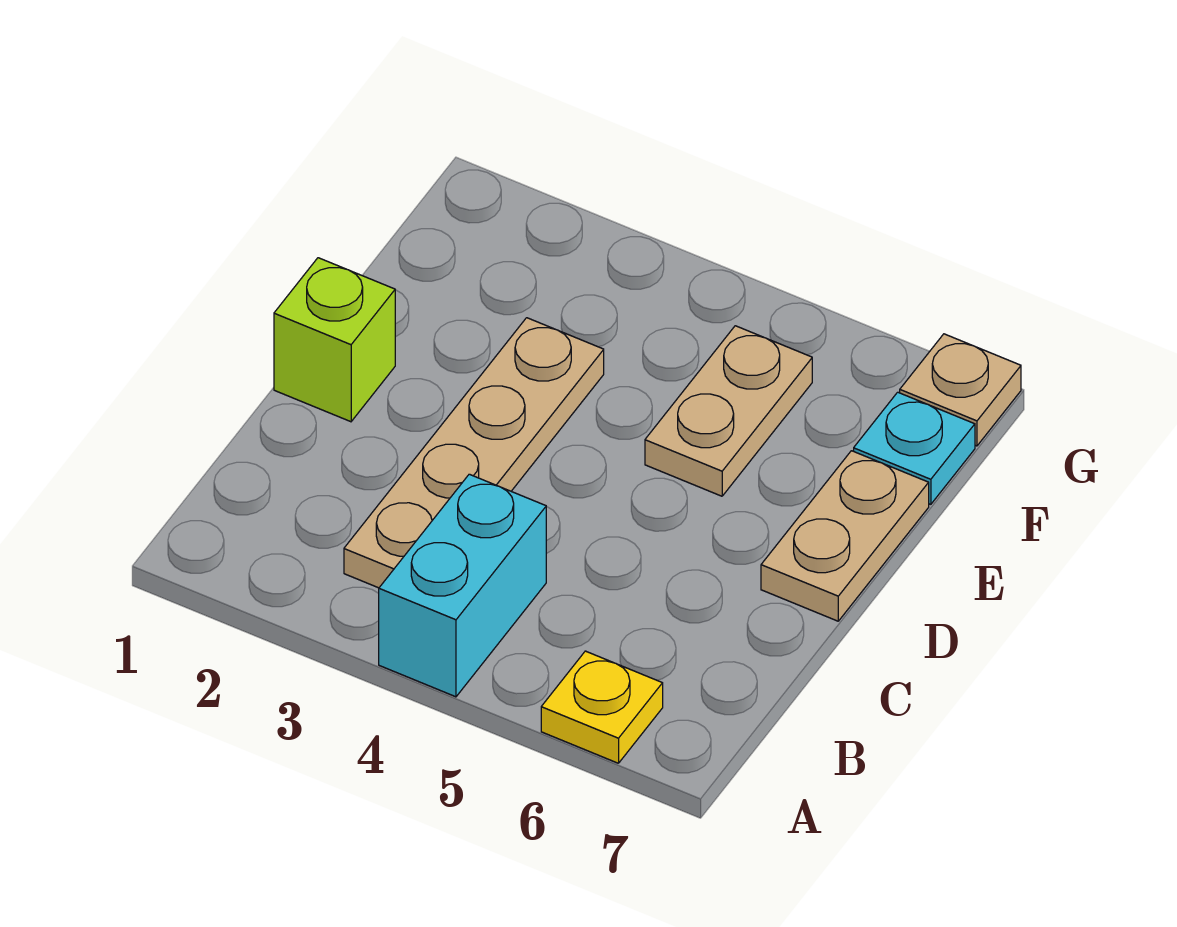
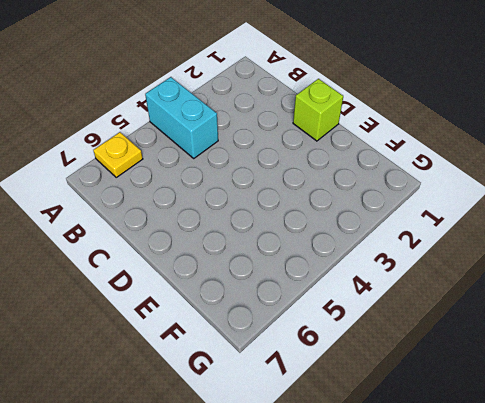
none -> tan plate B3:E3 level 1
none -> tan plate D7:E7 level 1

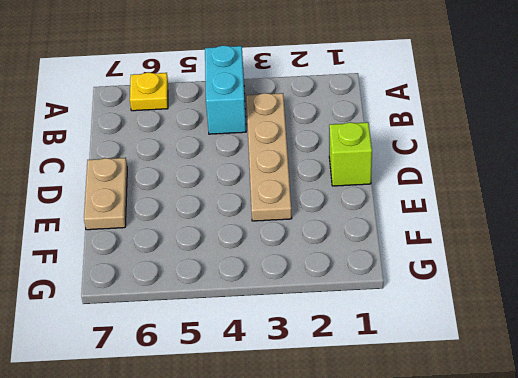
none -> tan plate E5:F5 level 1
none -> cyan plate F7 level 1

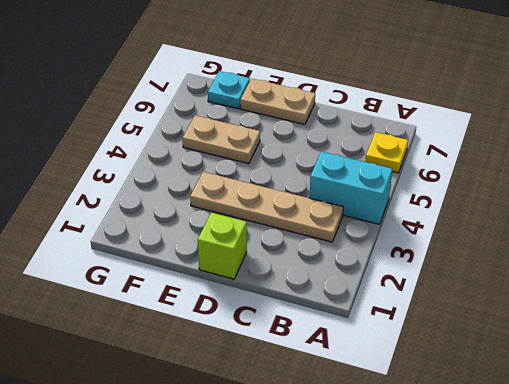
none -> tan plate G7 level 1

